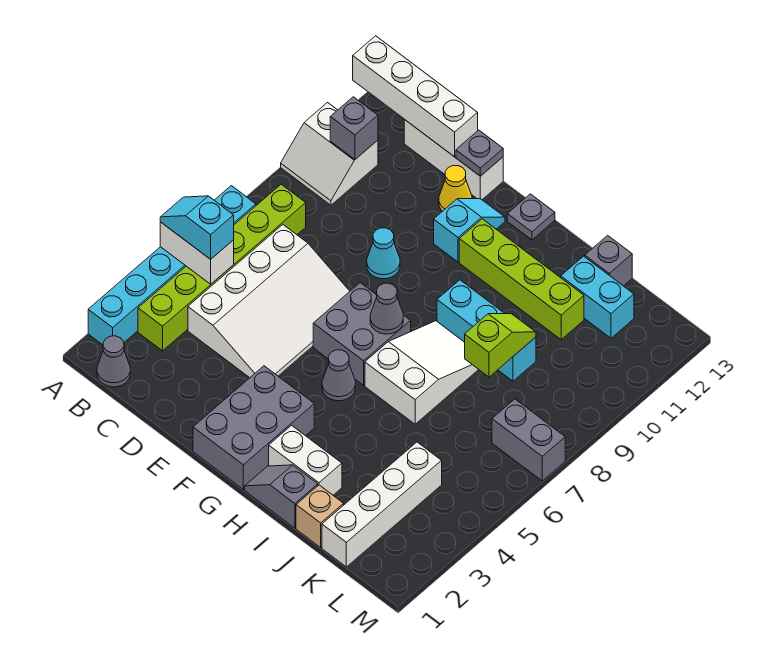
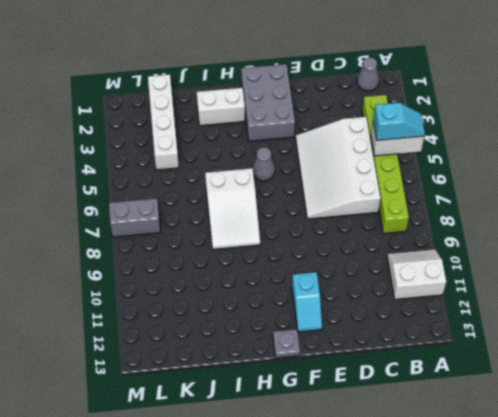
none -> cyan brick A2:A7 level 1
none -> white brick C13:E13 level 1
none -> cyan cone E9 level 1
none -> yellow cone E12 level 1

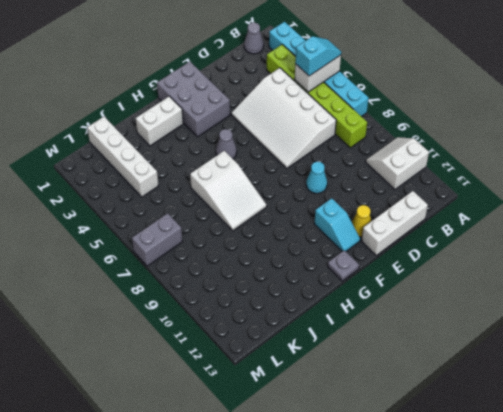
none -> grey brick F6:G7 level 1
none -> lime brick G11:J11 level 1
none -> grey slope H1:I1 level 1 top I
none -> cyan brick H9:J9 level 1

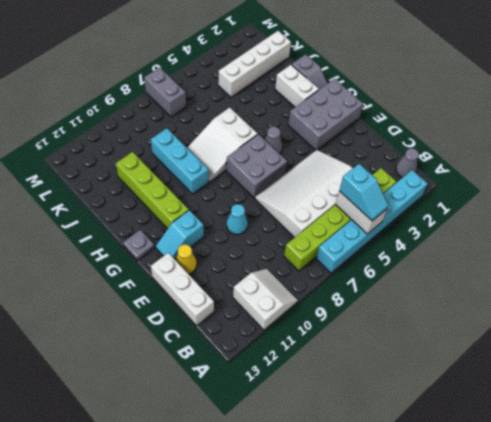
none -> tan brick J1 level 1
none -> cyan brick J12:K12 level 1
none -> grey brick J13 level 1
none -> white brick A13:D13 level 2

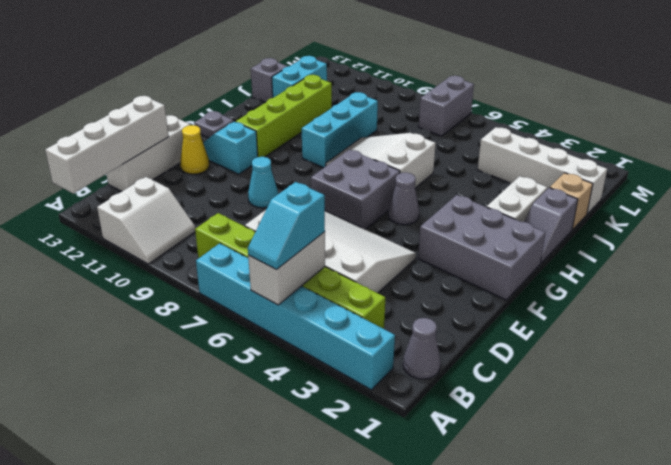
none -> grey brick B11 level 2
none -> grey plate E13 level 2
none -> grey cone G7 level 2
none -> lime slope J8:J9 level 2 top 8

